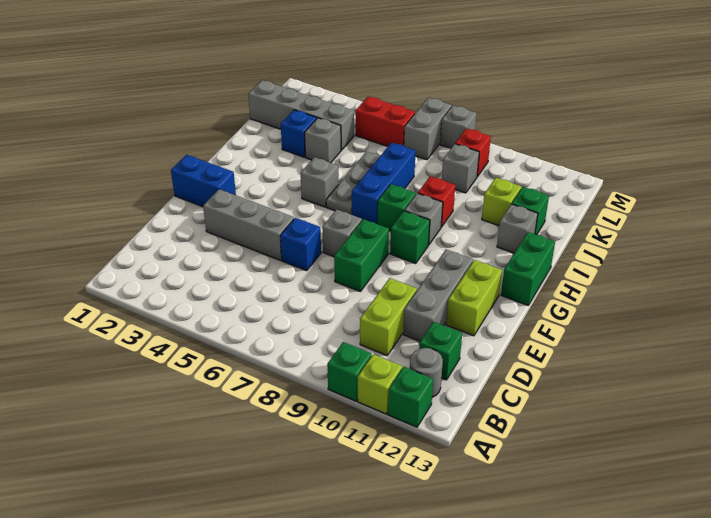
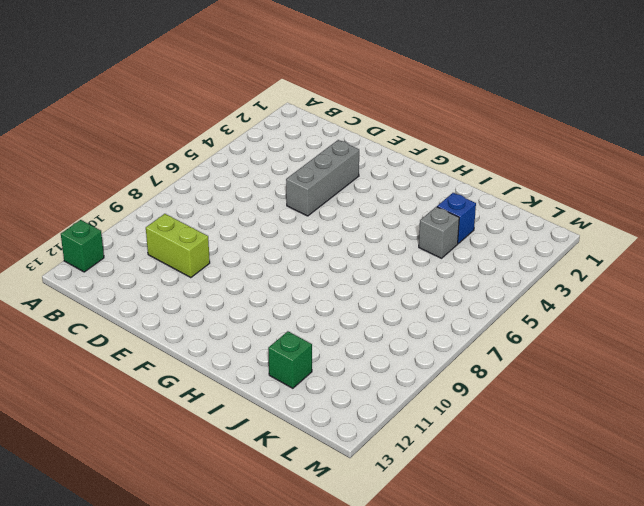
none -> green brick A10 level 1
none -> lime brick A11 level 1
none -> grey round brick B12 level 1
none -> green brick C12 level 1

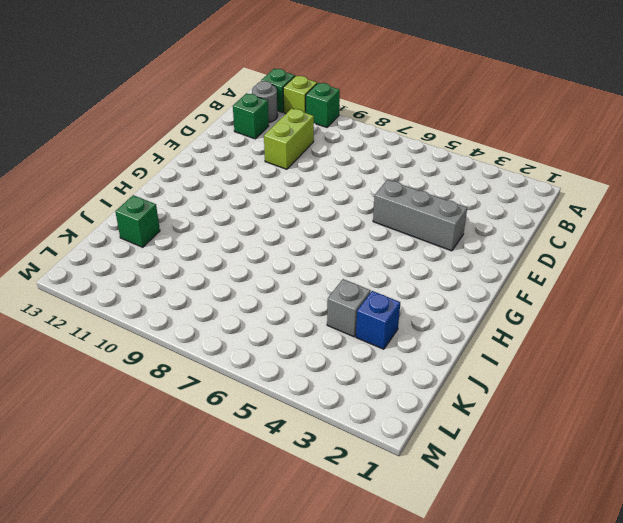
none -> grey brick D11:F11 level 1
none -> blue brick E6 level 1
none -> green brick E8:F8 level 1
none -> lime brick E12:F12 level 1

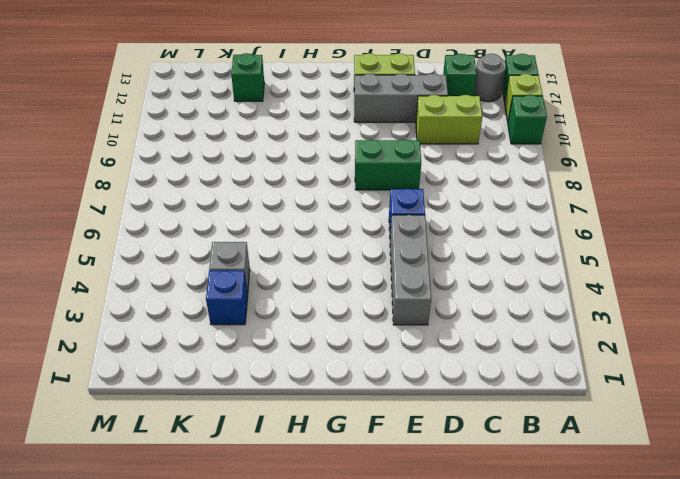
none -> blue brick F1:F2 level 1
none -> grey brick F7 level 1
none -> green brick G9 level 1
none -> green brick G13:H13 level 1

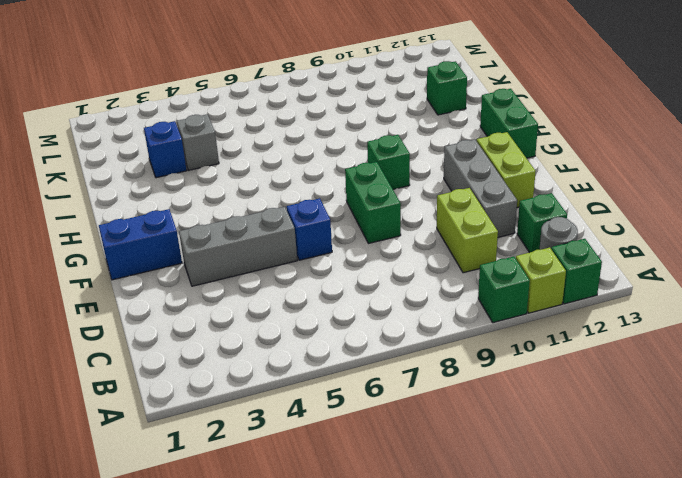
none -> grey brick F7 level 1
none -> grey brick H5 level 1
none -> grey plate H6:J6 level 1
none -> blue brick H7:J7 level 1

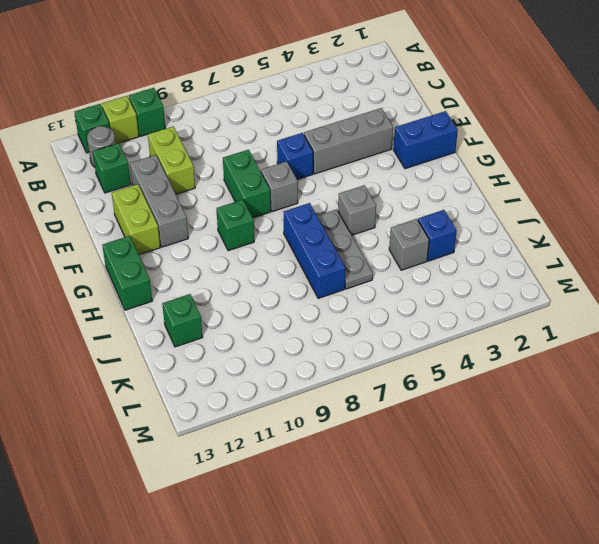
none -> green brick H8 level 1
none -> grey brick H9 level 1
none -> red brick I9 level 1
none -> grey brick I12 level 1

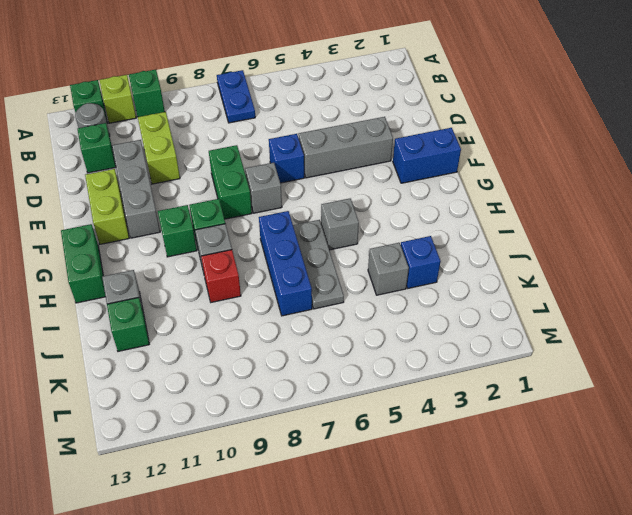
blue plate A7:B7 level 1 -> none
green brick G10 level 1 -> green brick H8 level 1
none -> lime brick J11 level 1
none -> grey brick K1:K4 level 1
none -> grey brick K9 level 1
none -> red brick L5:L6 level 1

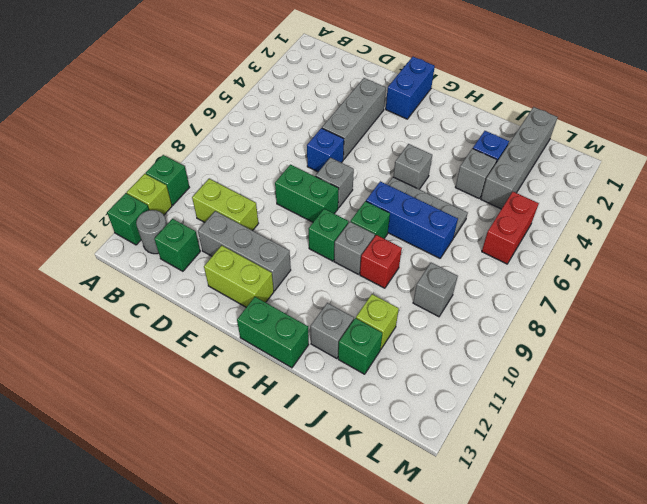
none -> grey brick L7:M7 level 1
none -> red brick L9 level 1
none -> grey brick M8 level 1

